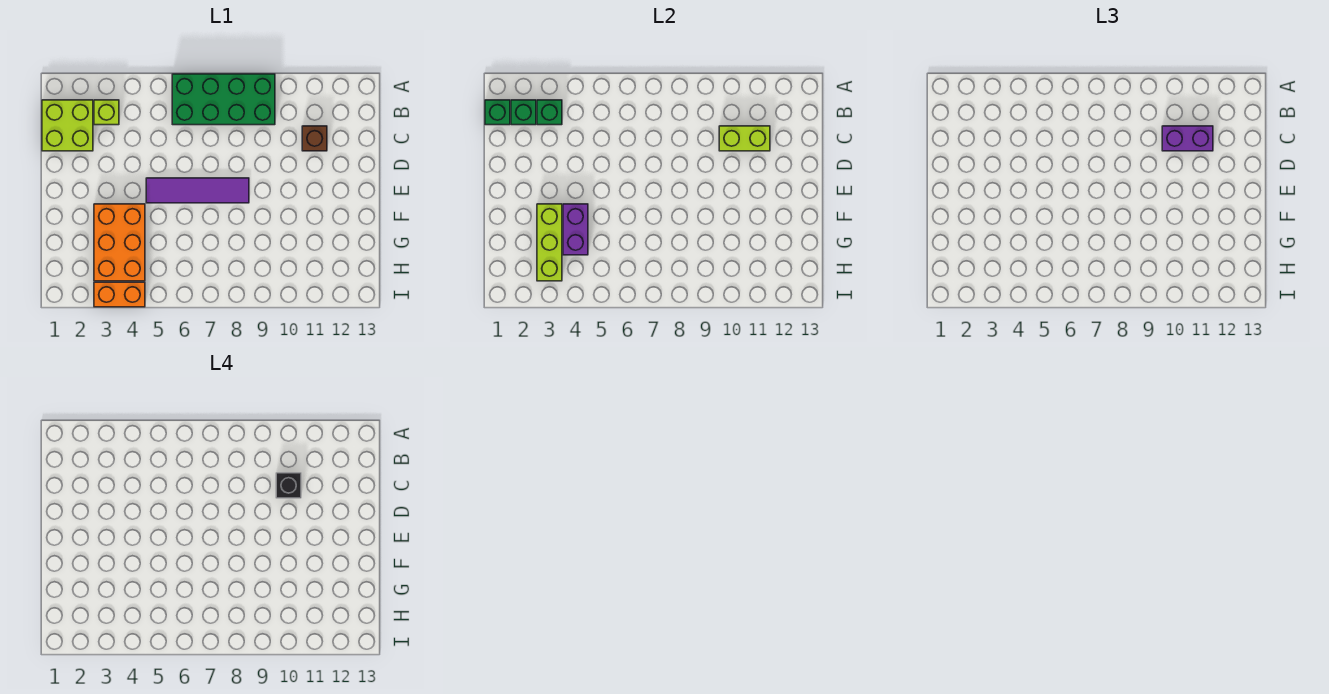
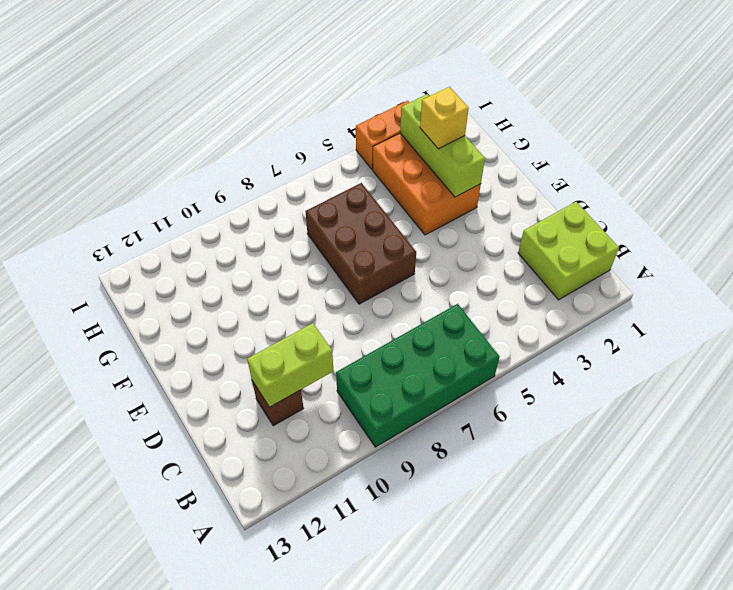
brown brick E6:G7 level 1 -> purple tile E5:E8 level 1
yellow brick G3 level 3 -> none
none -> lime brick B3 level 1
none -> green brick B1 level 2
none -> green brick B2 level 2

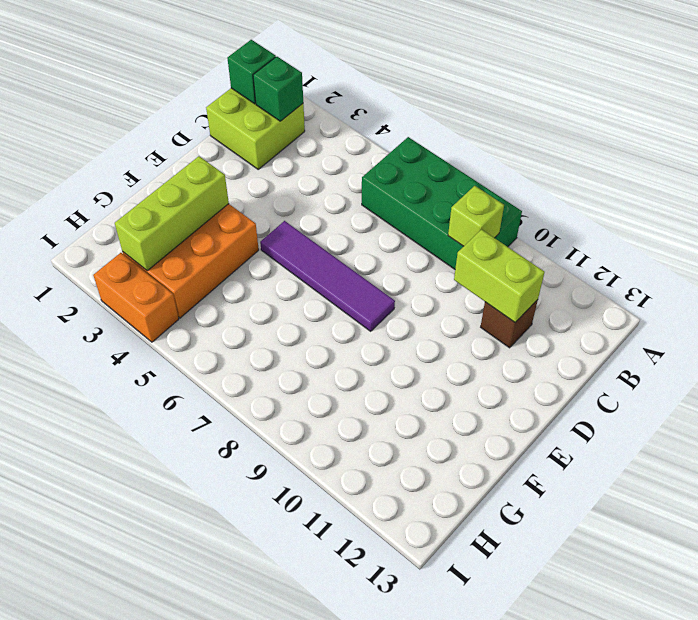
lime brick B9 level 2 -> lime brick B3 level 1
none -> green brick B3 level 2
none -> purple brick F4:G4 level 2
none -> purple brick C10:C11 level 3

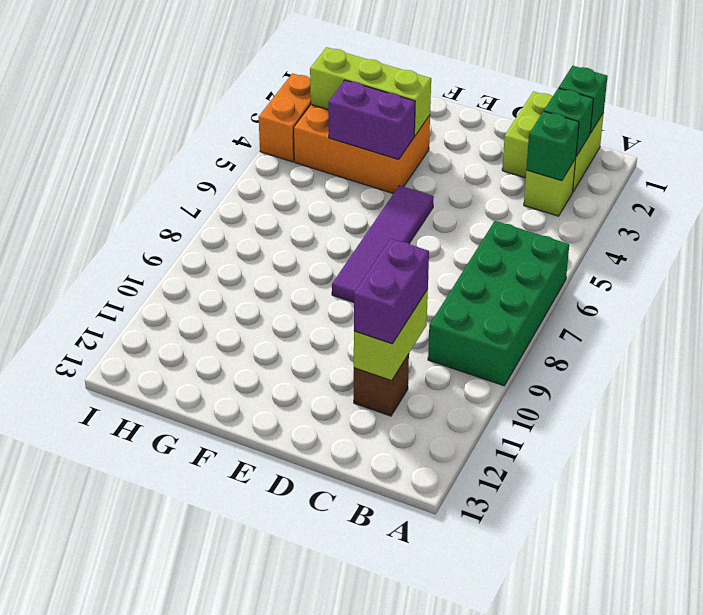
none -> black brick C10 level 4

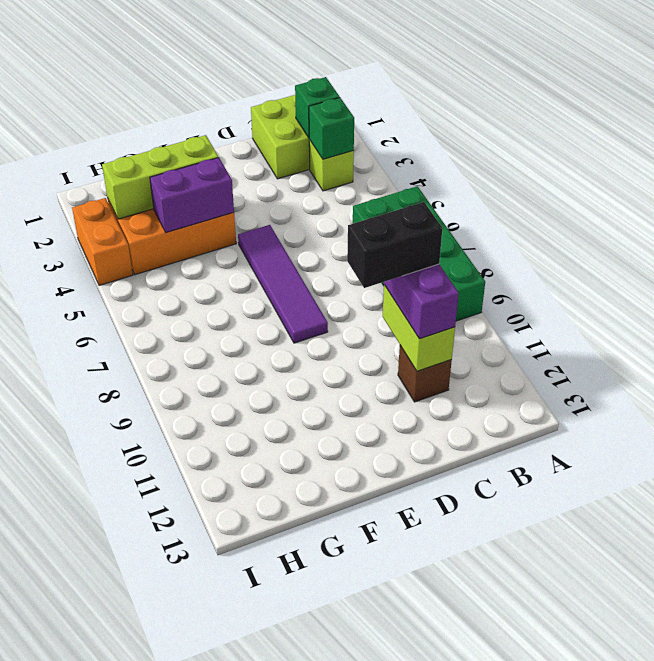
black brick C10:D10 level 4 -> black brick C10 level 4
none -> green brick B1 level 2

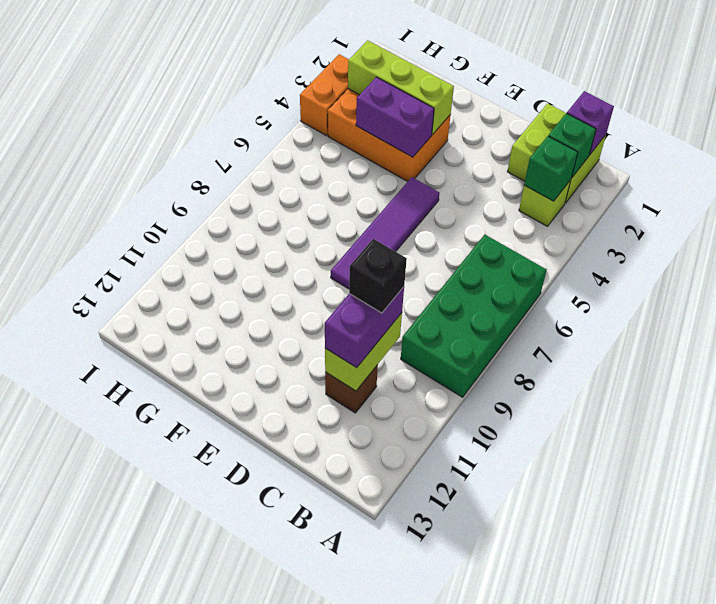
purple brick B1 level 2 -> green brick B1 level 2

